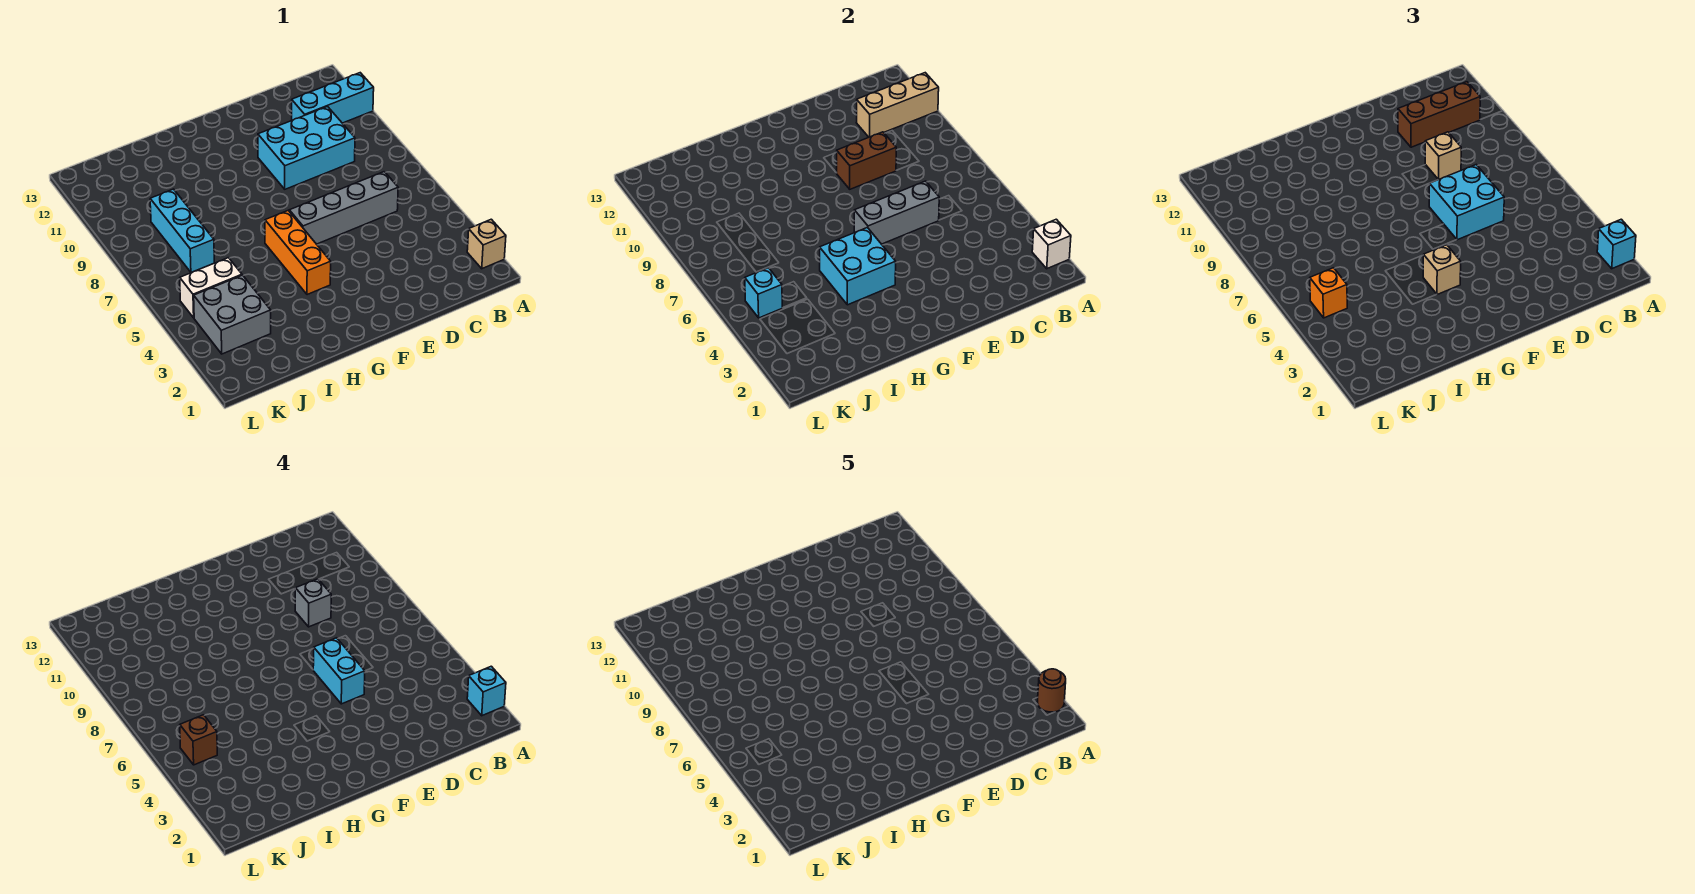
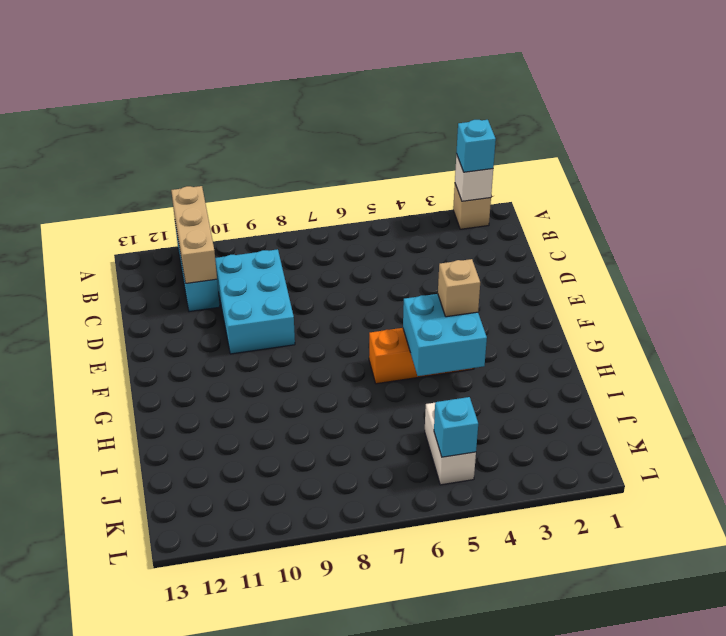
none -> grey brick C6:F6 level 1
none -> grey brick J3:K4 level 1
none -> cyan brick J7:J9 level 1

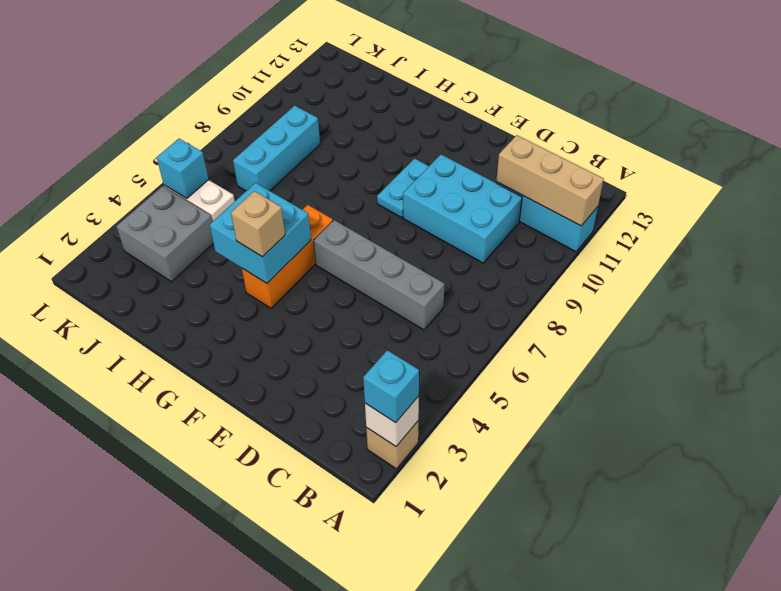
cyan plate F9:F10 level 1 -> none
none -> grey brick D6:F6 level 2
none -> brown brick D9:E9 level 2
none -> brown brick B11:D11 level 3

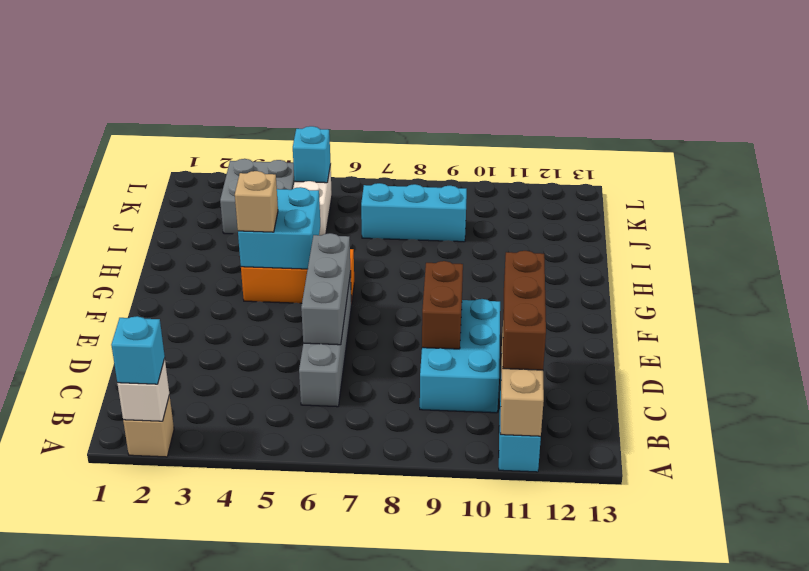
none -> cyan brick D6:E7 level 3
none -> tan brick D9 level 3
none -> orange brick K5 level 3

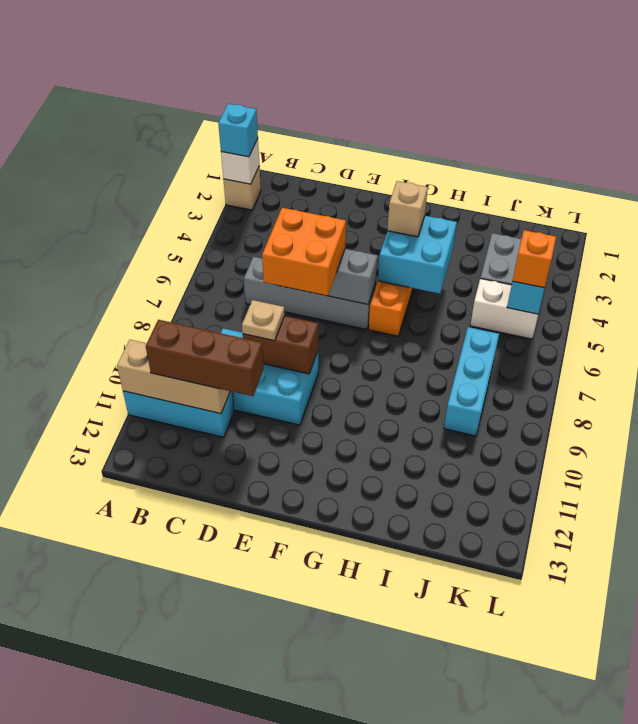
orange brick D6:E7 level 3 -> cyan brick D6:E7 level 3
tan plate D9 level 3 -> tan brick D9 level 3
none -> cyan brick A2 level 4
none -> grey brick D9 level 4
none -> cyan brick E5:E6 level 4

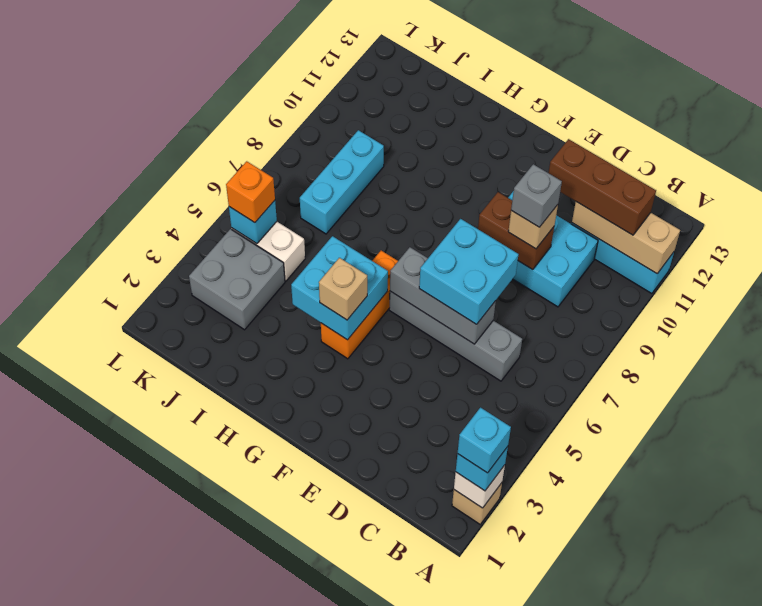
none -> cyan brick E5:E6 level 4
none -> brown brick K5 level 4
none -> brown round brick A2 level 5

